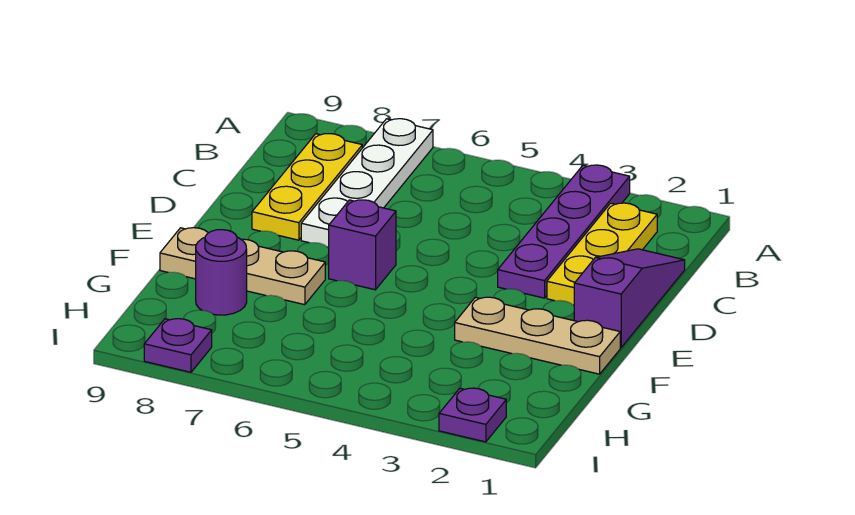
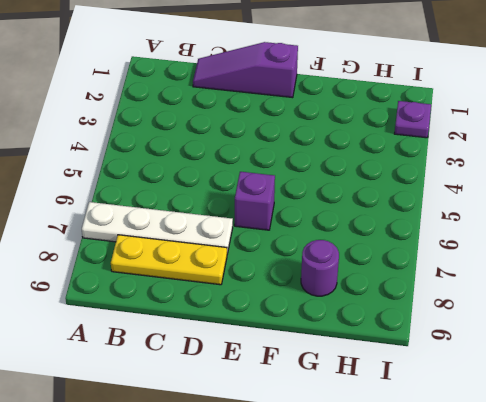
none -> purple plate A3:D3 level 1
none -> yellow plate B2:D2 level 1

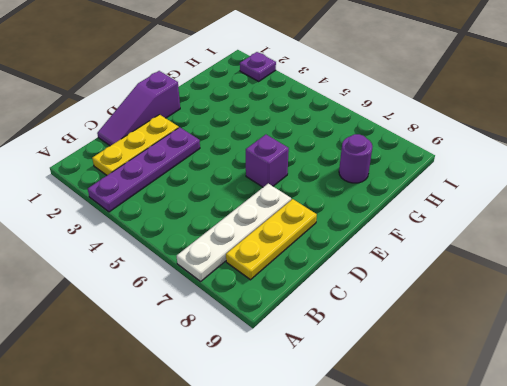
none -> tan plate F1:F3 level 1
none -> tan plate F7:F9 level 1

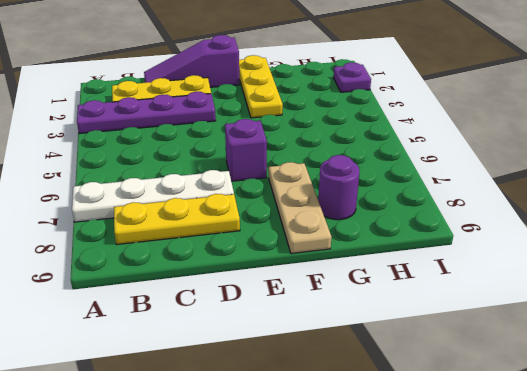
yellow plate F1:F3 level 1 -> tan plate F1:F3 level 1
none -> purple plate I8 level 1

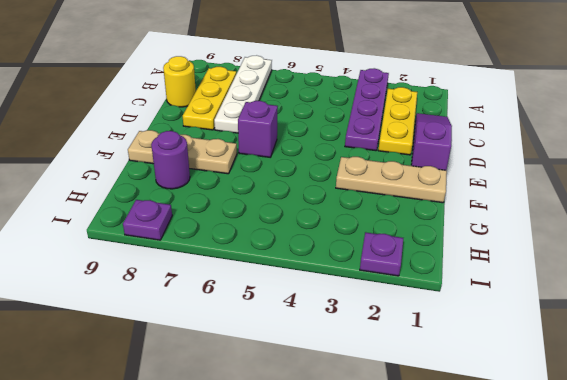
yellow round brick C9 level 1 -> none

